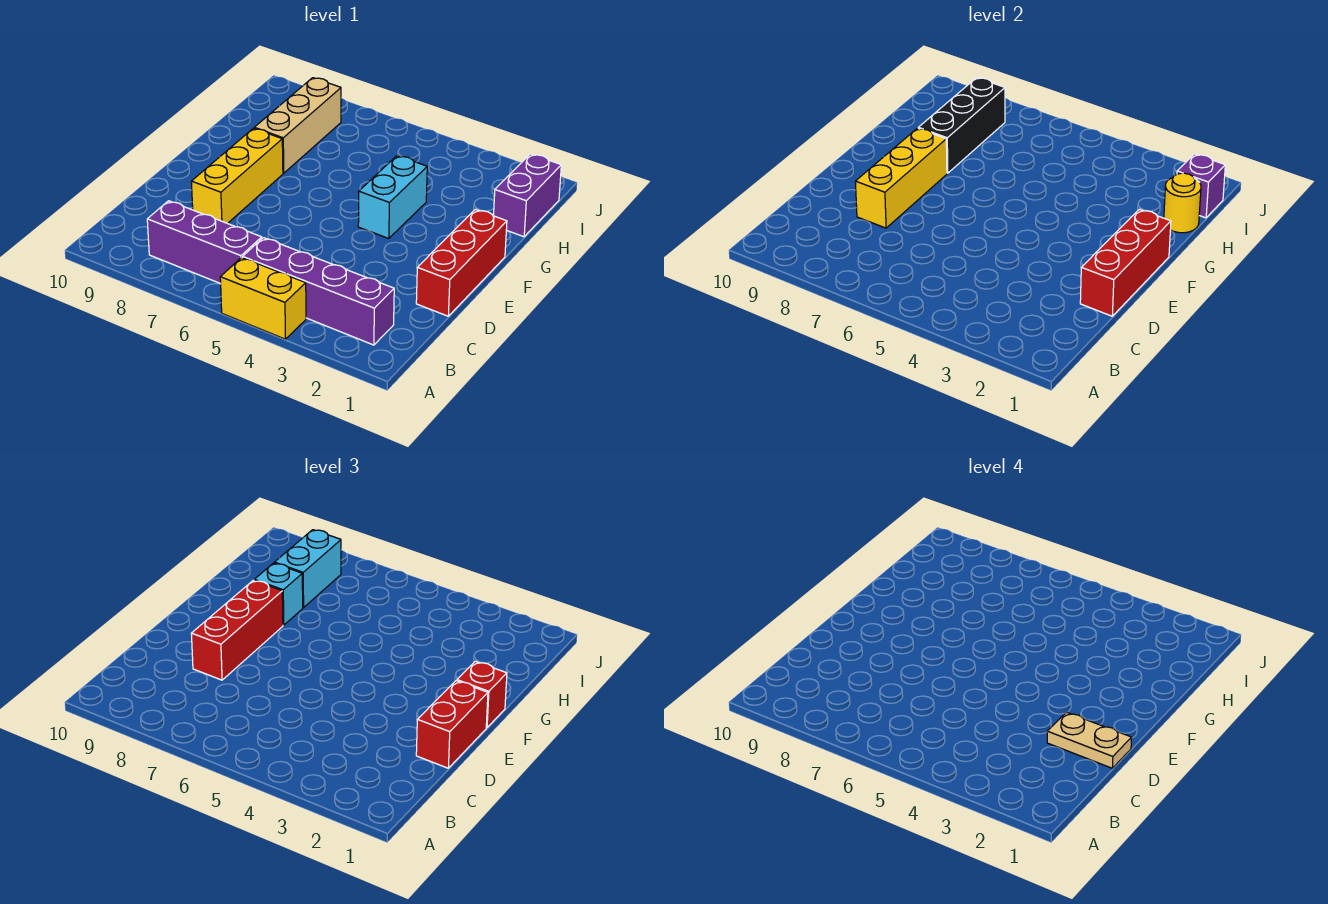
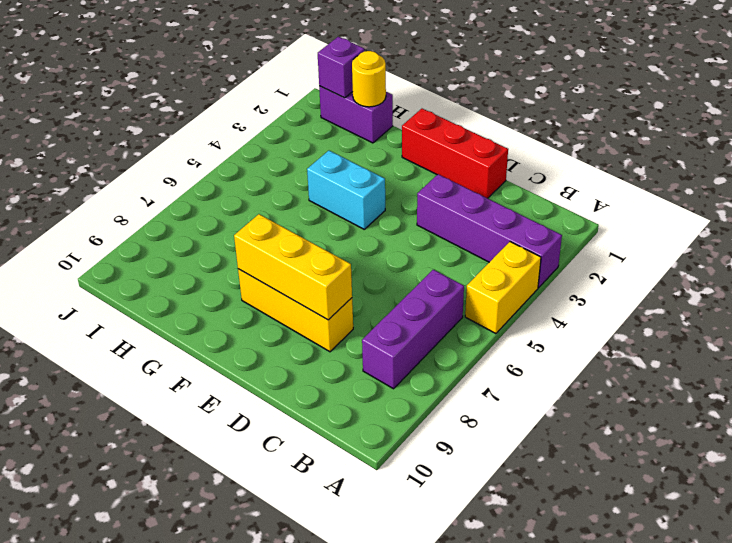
purple brick A3:D3 level 1 -> purple brick B2:B5 level 1
none -> tan brick G8:I8 level 1
none -> red brick D1:F1 level 2
none -> black brick G8:I8 level 2

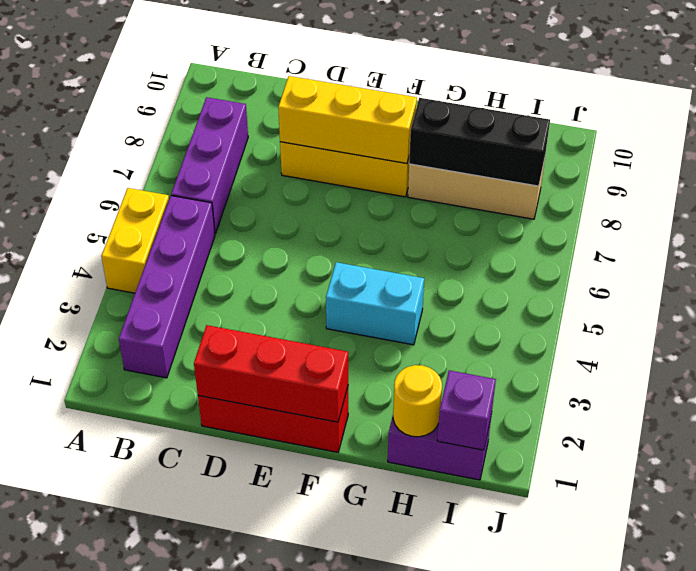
none -> red brick D1:E1 level 3
none -> red brick D8:F8 level 3
none -> red brick F1 level 3

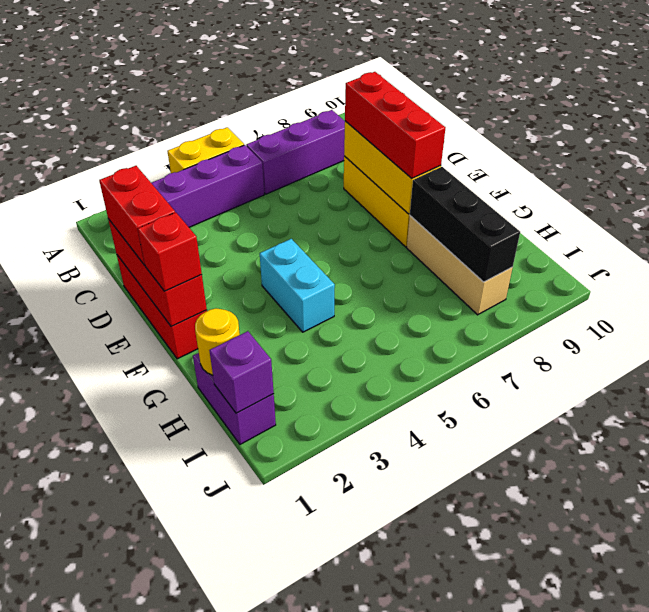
none -> cyan brick G8 level 3
none -> cyan brick H8:I8 level 3
none -> tan plate D1:D2 level 4

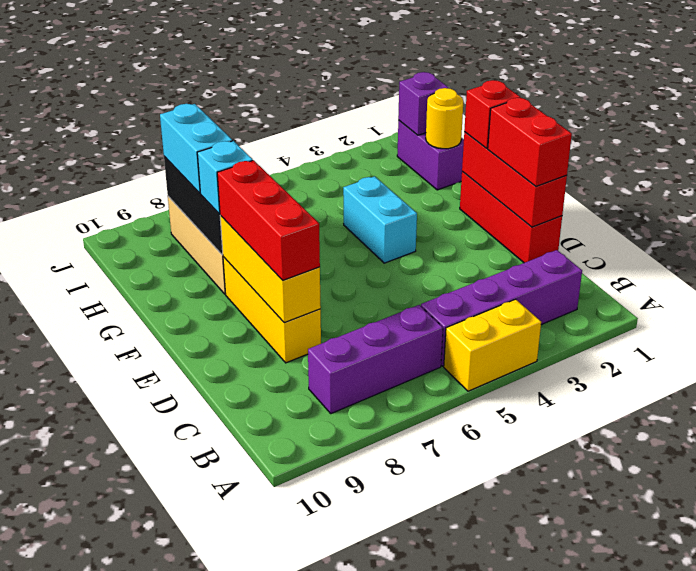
none -> tan plate D1:D2 level 4

